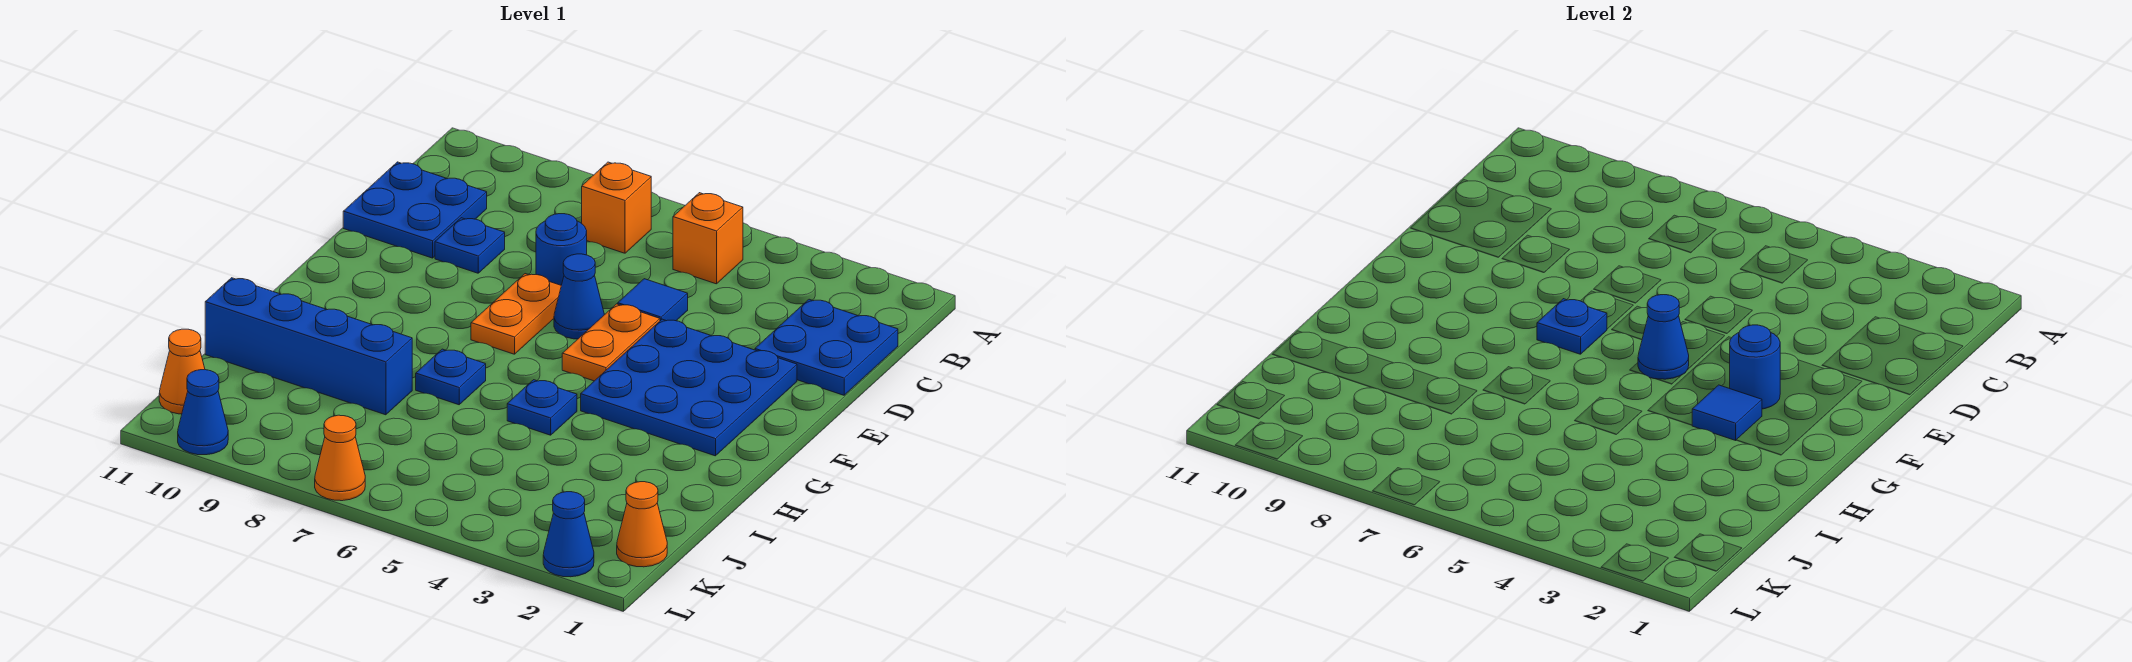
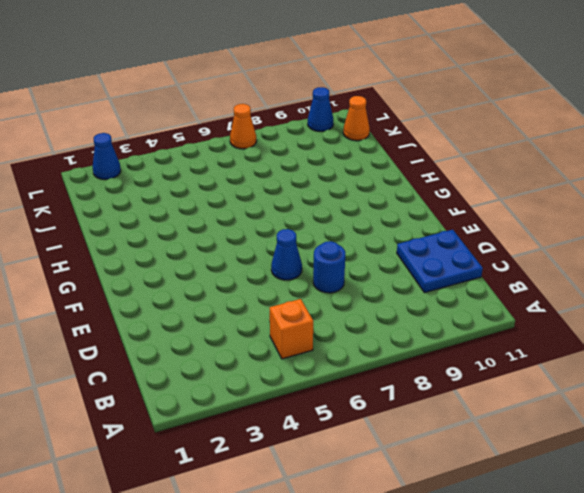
none -> orange brick B7 level 1
none -> blue plate C1:D2 level 1
none -> blue tile D5 level 1

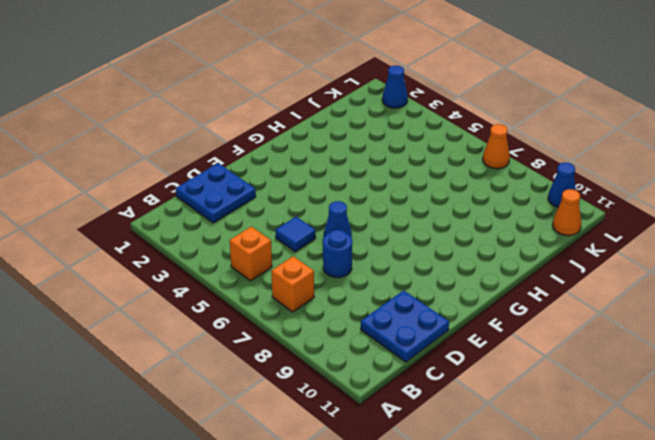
none -> blue plate D9 level 1
none -> blue plate E2:G4 level 1
none -> orange plate E5:F5 level 1

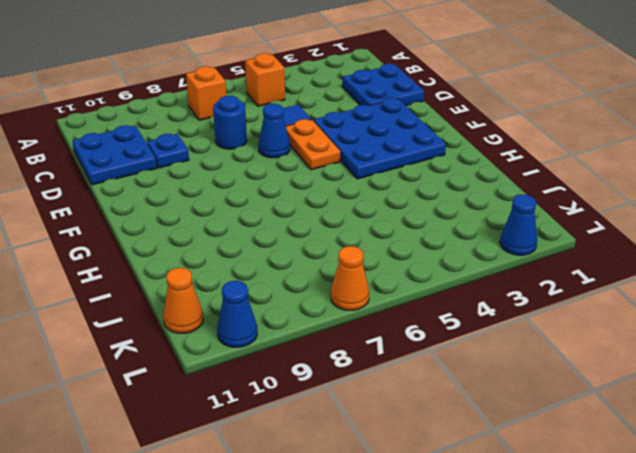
none -> orange plate E7:F7 level 1
none -> blue plate H5 level 1
none -> blue plate H7 level 1

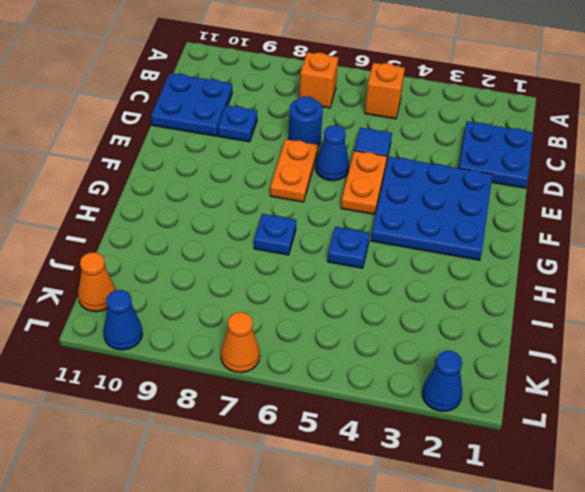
none -> blue brick I8:I11 level 1
none -> orange cone K1 level 1
none -> blue round brick F3 level 2

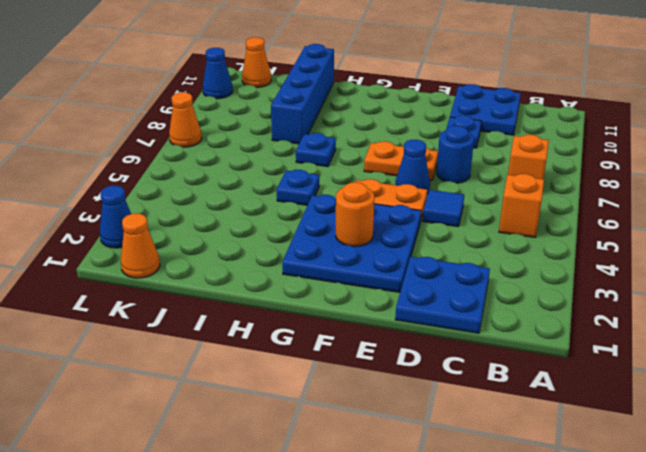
orange round brick F3 level 2 -> blue round brick F3 level 2
none -> blue cone F5 level 2
none -> blue plate F7 level 2
none -> blue tile G3 level 2

